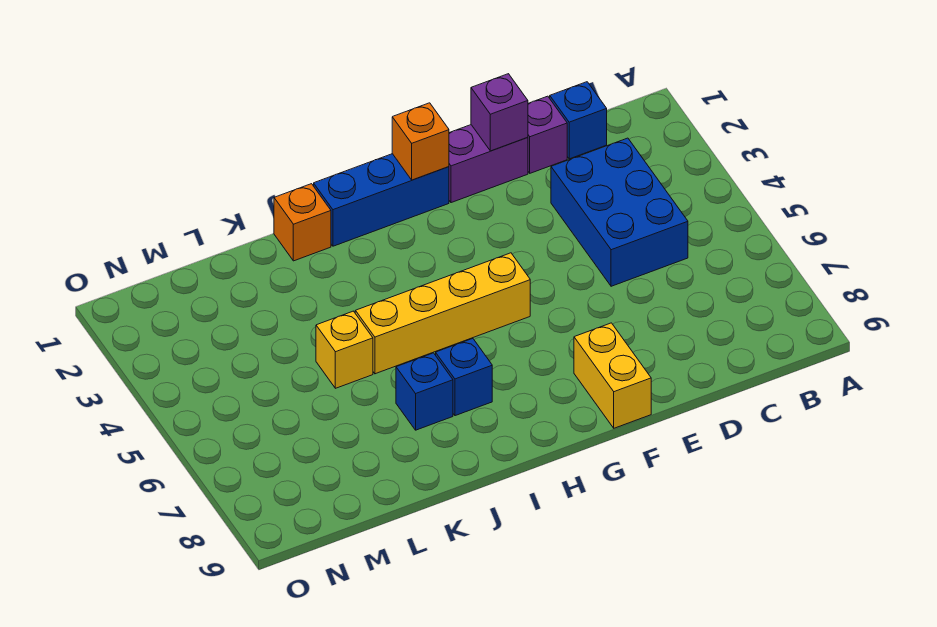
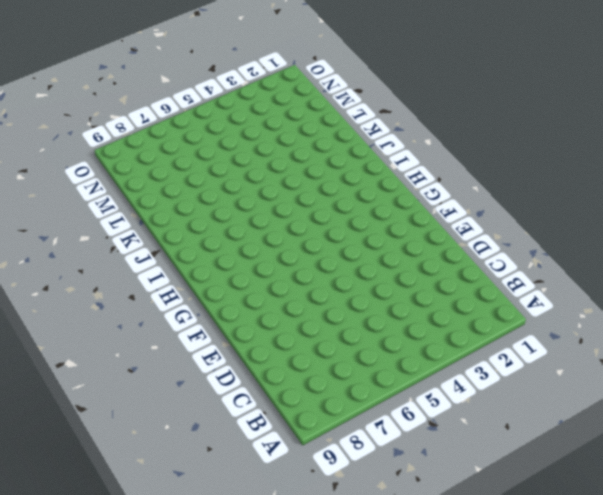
none -> blue brick C1 level 1
none -> blue brick C3:D5 level 1
none -> purple brick D1 level 1

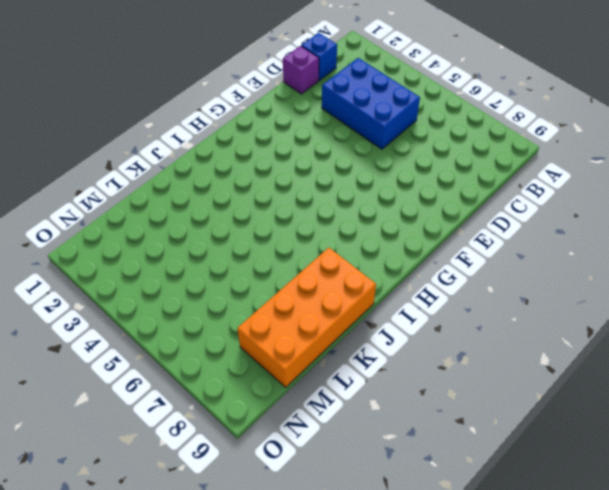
orange brick J8:M9 level 1 -> none
none -> purple brick E1:F1 level 1
none -> yellow brick F8:F9 level 1
none -> blue brick G1:I1 level 1

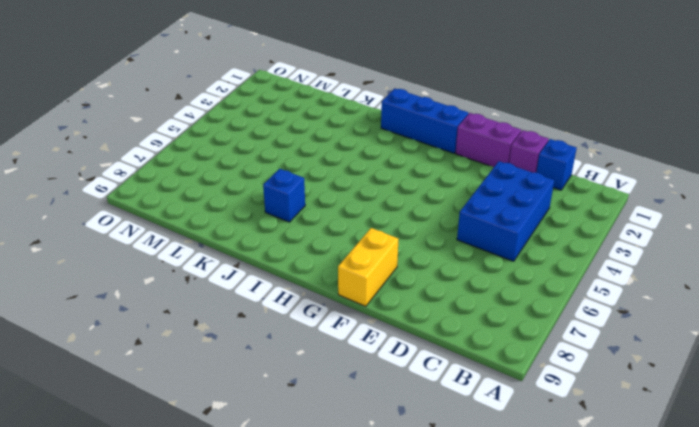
none -> yellow brick G5:J5 level 1
none -> blue brick I7 level 1
none -> orange brick J1 level 1

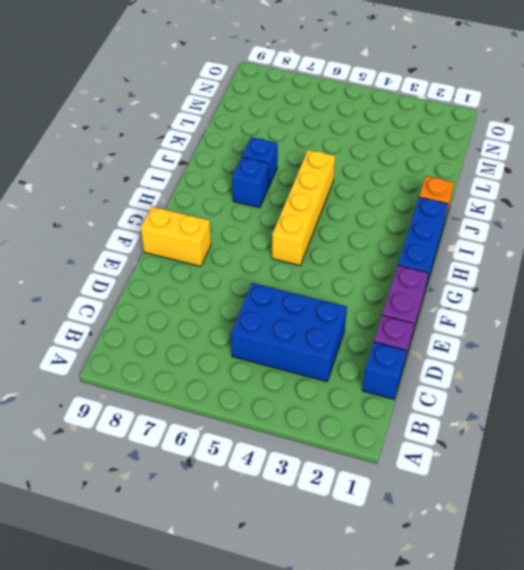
none -> yellow brick K5 level 1
none -> purple brick E1 level 2
none -> orange brick G1 level 2

